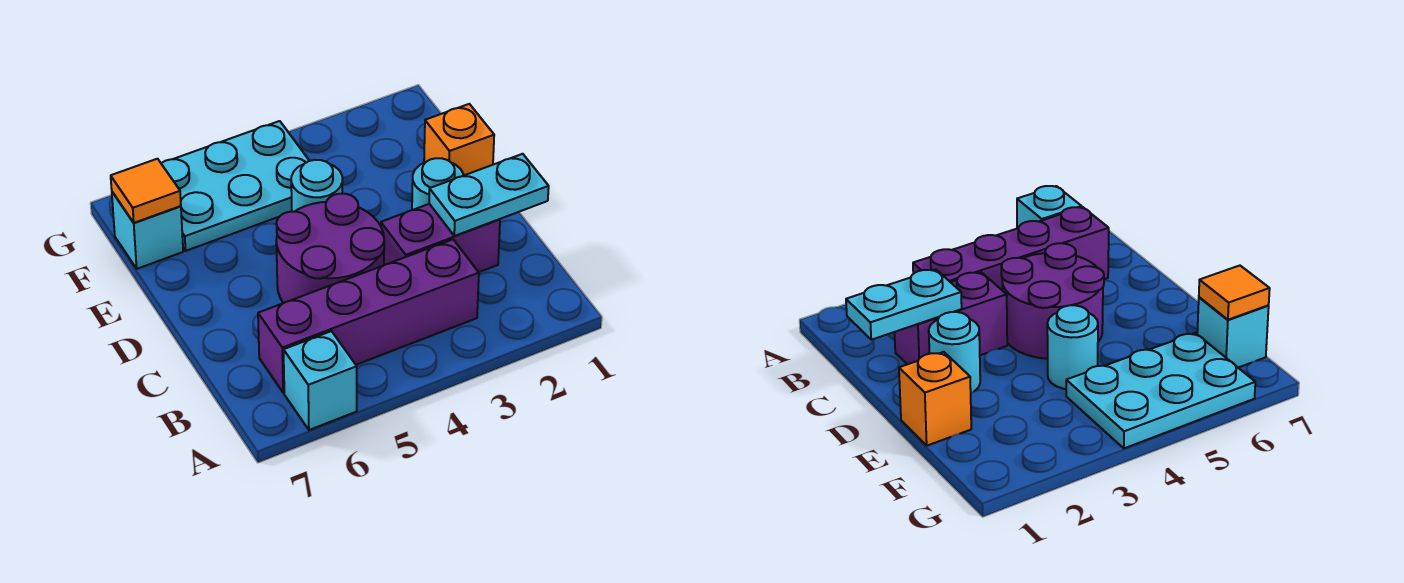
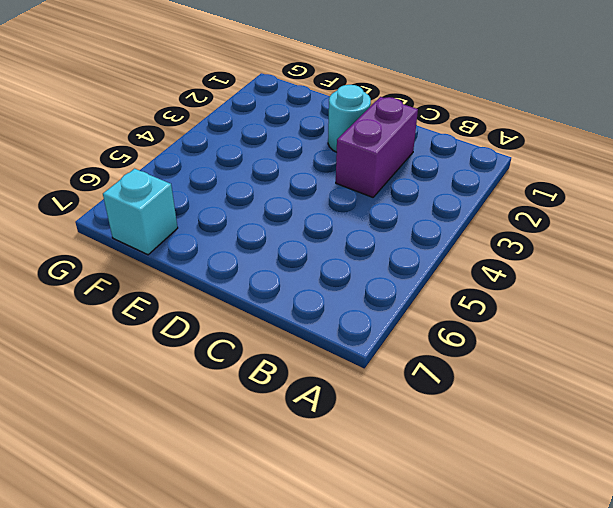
none -> cyan brick A6 level 1
none -> purple brick B3:B6 level 1

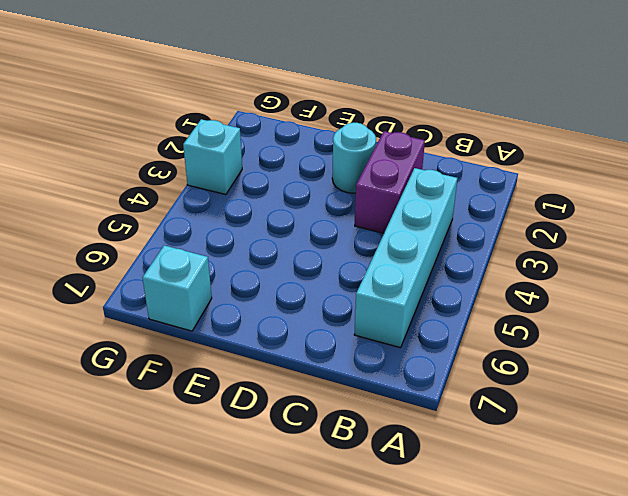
cyan brick B3:B6 level 1 -> purple brick B3:B6 level 1
cyan brick G3 level 1 -> cyan brick A6 level 1
none -> purple round brick C4:D5 level 1
none -> orange brick E1 level 1

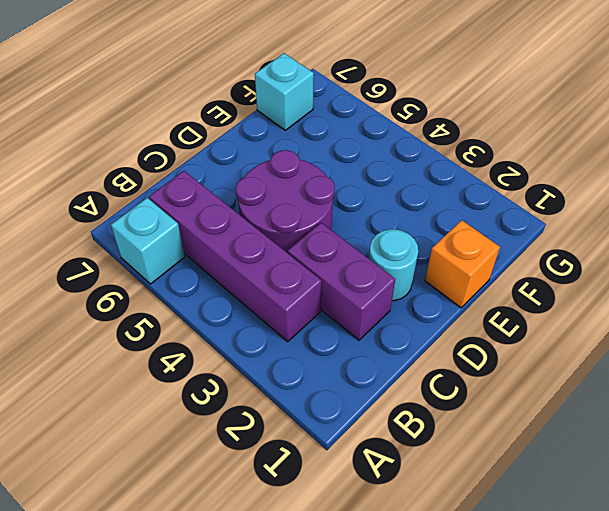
none -> cyan round brick E4 level 1
none -> cyan plate F4:G6 level 1

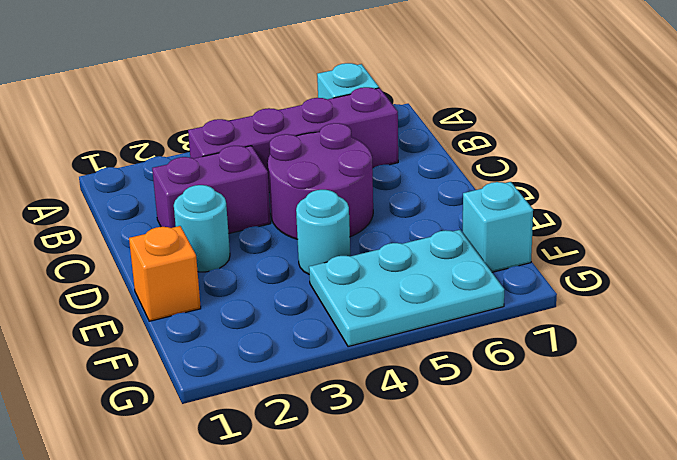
none -> cyan plate C1:C2 level 2
none -> orange tile F7 level 2

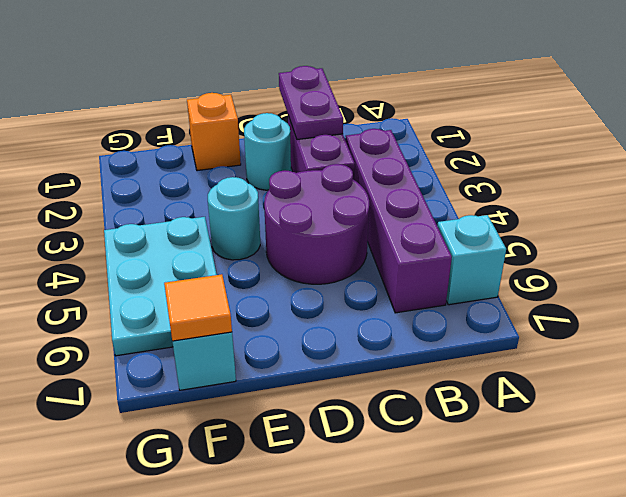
purple plate C1:C2 level 2 -> cyan plate C1:C2 level 2

